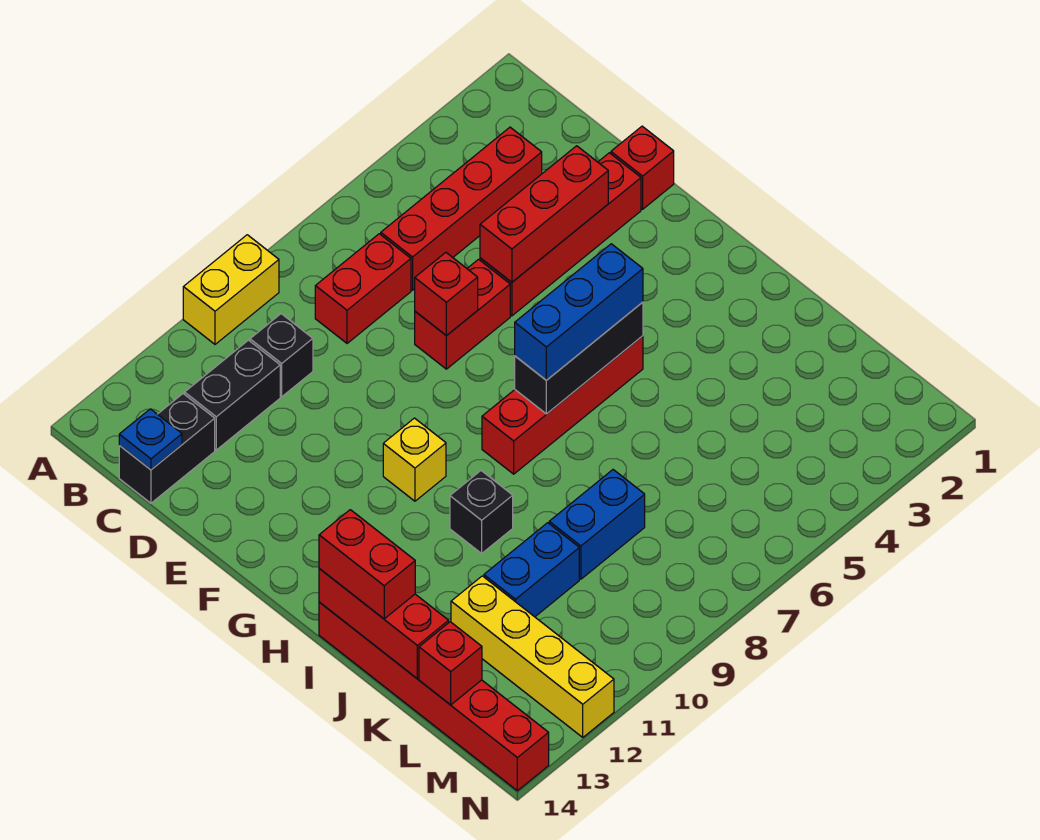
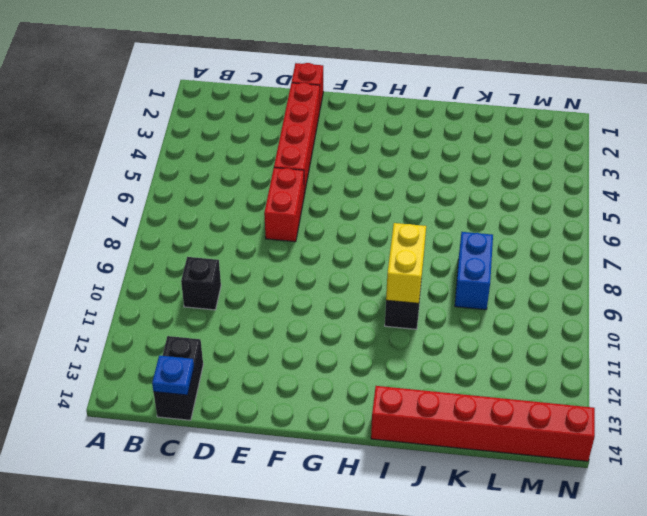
yellow brick I9:I10 level 2 -> yellow brick A9:A10 level 1
none -> red brick C3:C6 level 1
none -> red brick C7:C8 level 1
none -> black brick C11:C12 level 1

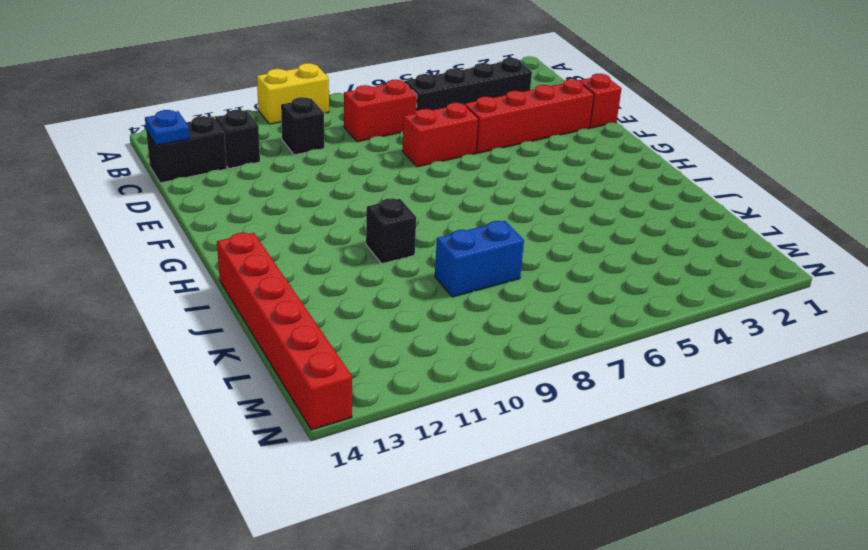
black brick C3:C6 level 1 -> red brick C3:C6 level 1
black brick C12 level 1 -> black brick C11:C12 level 1
none -> yellow brick G10 level 1
none -> red brick H5:H8 level 1
none -> blue brick K10:K11 level 1

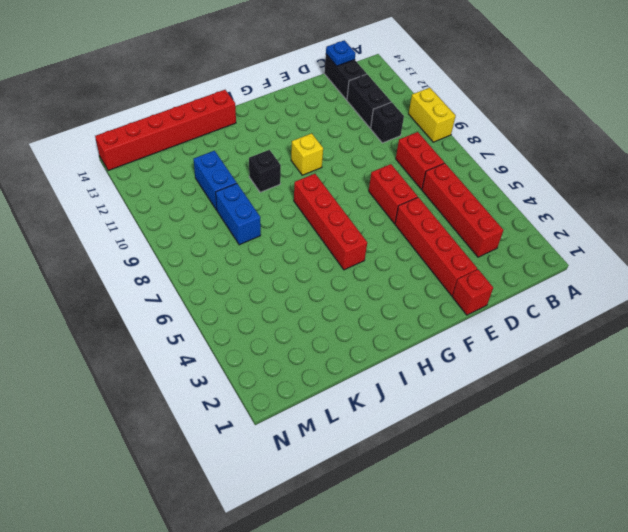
none -> yellow brick K12:N12 level 1
none -> red brick E3:E5 level 2
none -> red brick E7 level 2

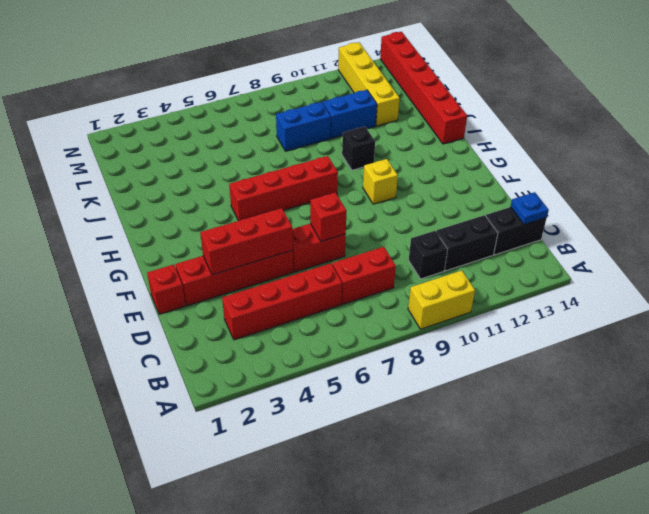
none -> black brick H5:H7 level 2
none -> red brick I14:K14 level 2
none -> red brick L14 level 2

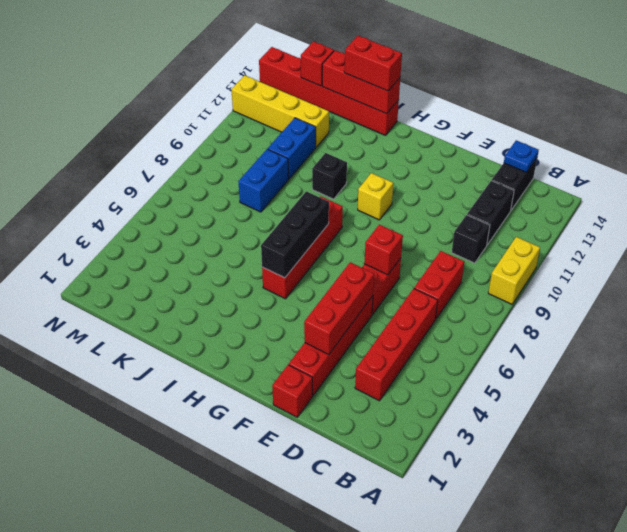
none -> blue brick H5:H7 level 3

